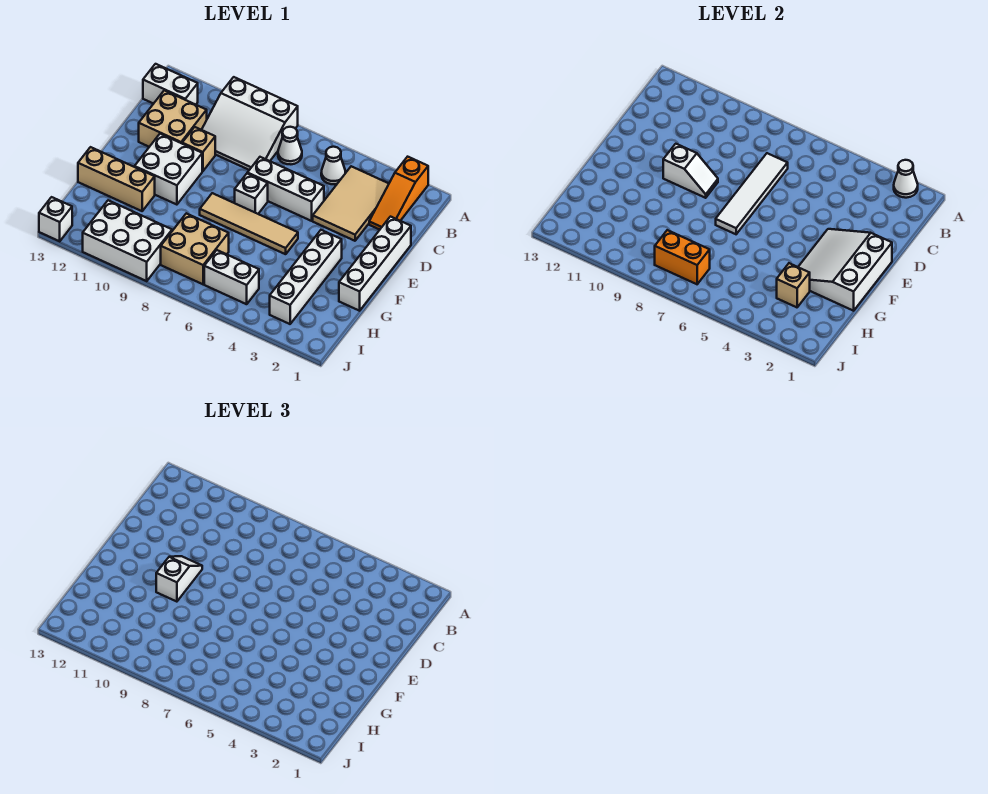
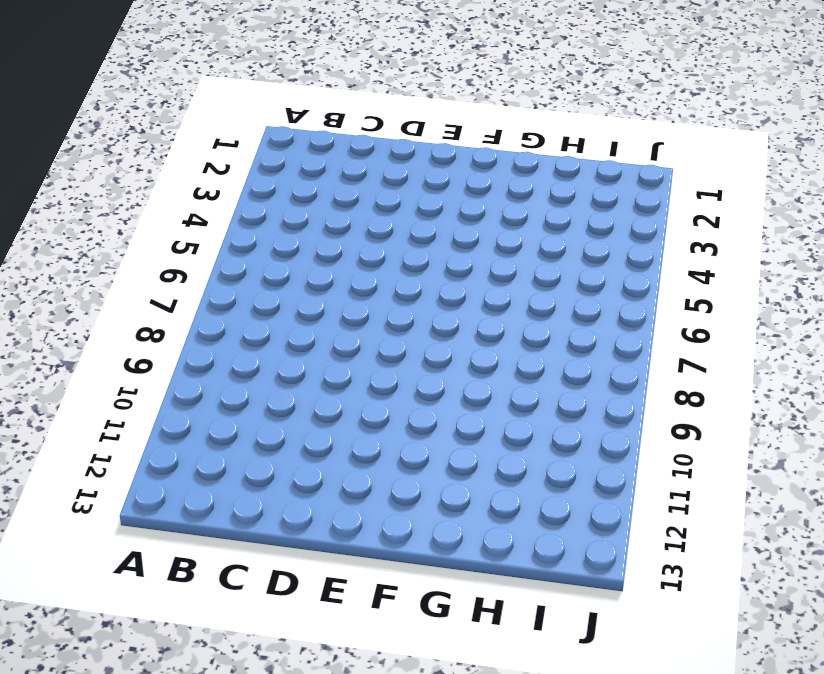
none -> orange slope A2:C2 level 1 top A
none -> white slope A8:C10 level 1 top A
none -> tan tile B3:D4 level 1

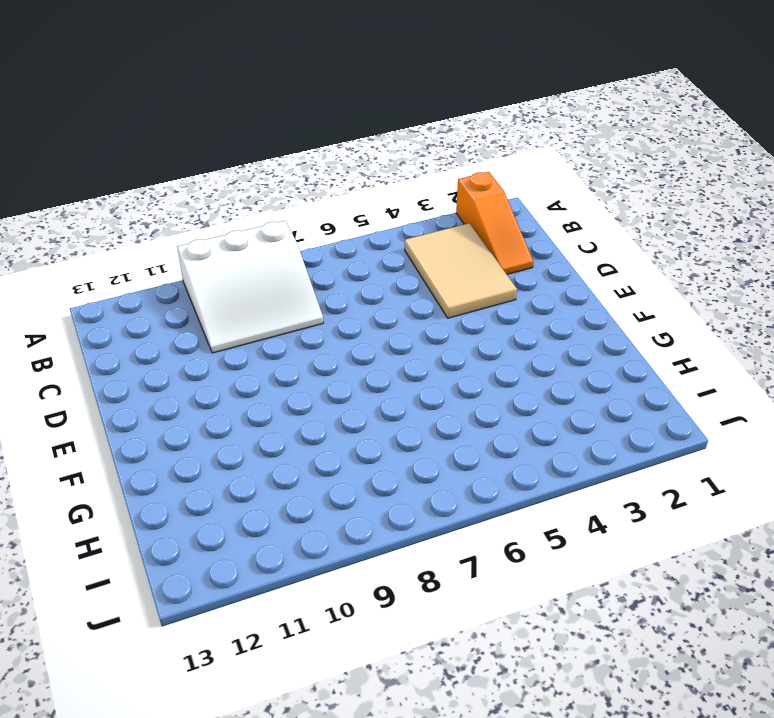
none -> white cone B5 level 1
none -> white cone B7 level 1
none -> white brick B12:B13 level 1

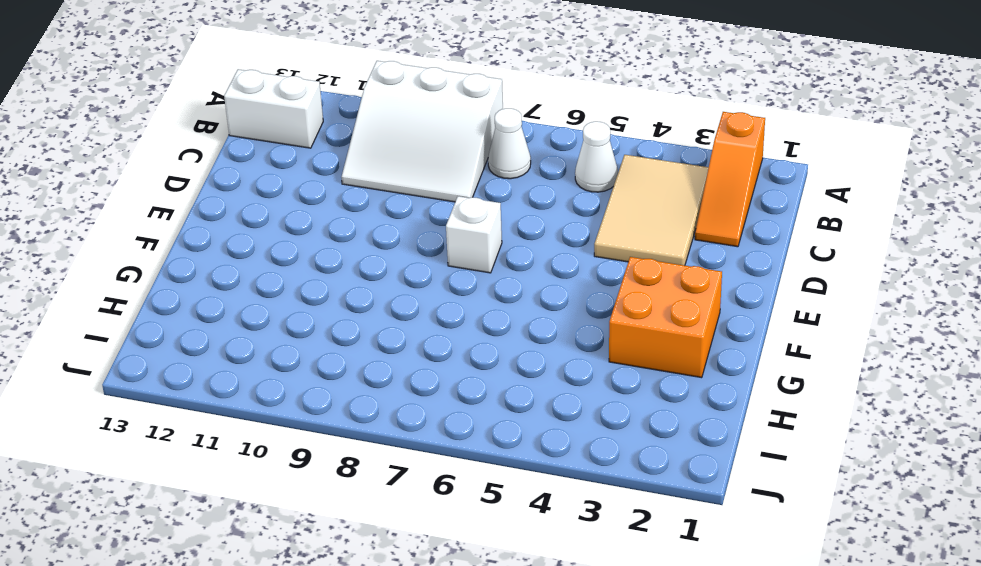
orange brick F2:G3 level 1 -> white brick F3:I3 level 1
none -> tan brick C11:D12 level 1
none -> white brick D1:G1 level 1
none -> white brick D5:D7 level 1

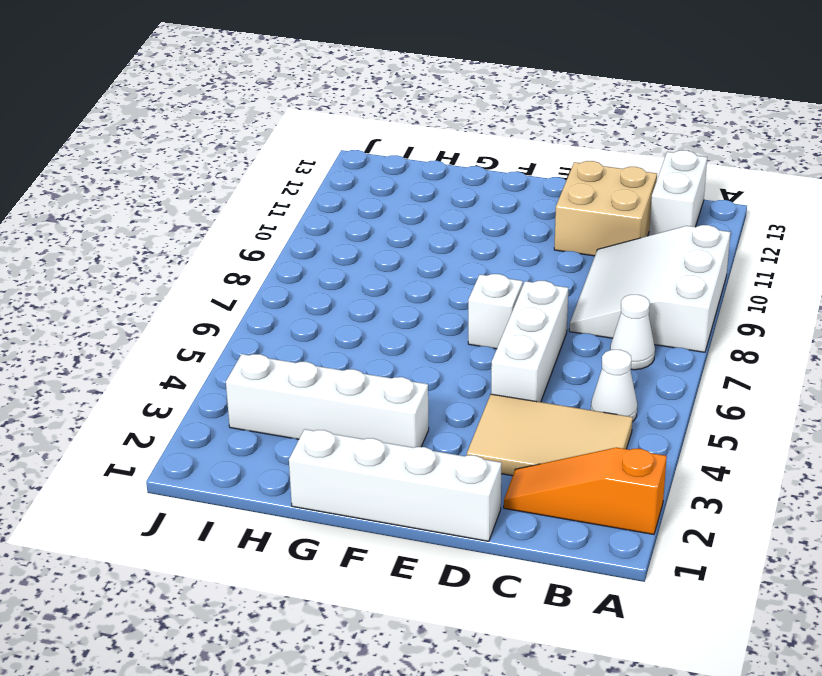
none -> tan brick D10 level 1
none -> white brick E10:F11 level 1
none -> tan tile F5:F8 level 1

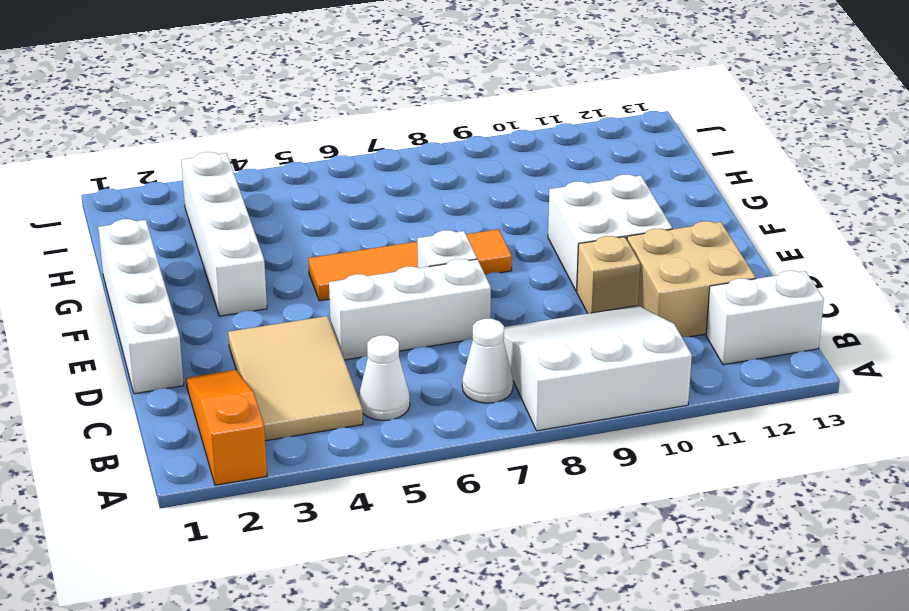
orange tile F5:F8 level 1 -> tan tile F5:F8 level 1
none -> tan brick G11:G13 level 1
none -> tan brick H7:I8 level 1
none -> white brick I5:I6 level 1

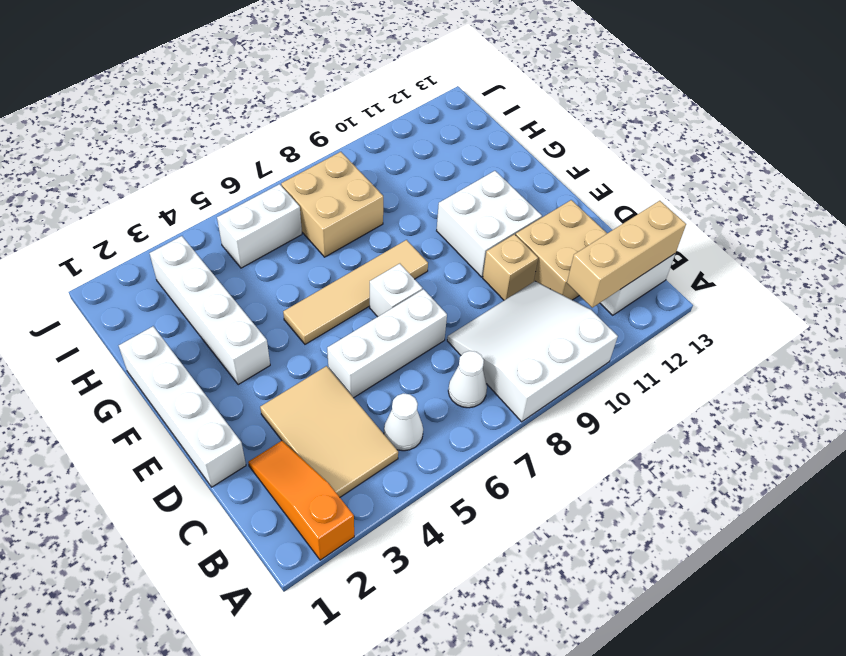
tan brick B11:B13 level 2 -> tan brick G11:G13 level 1
none -> white brick I9:J11 level 1
none -> white brick J13 level 1
none -> white cone A2 level 2

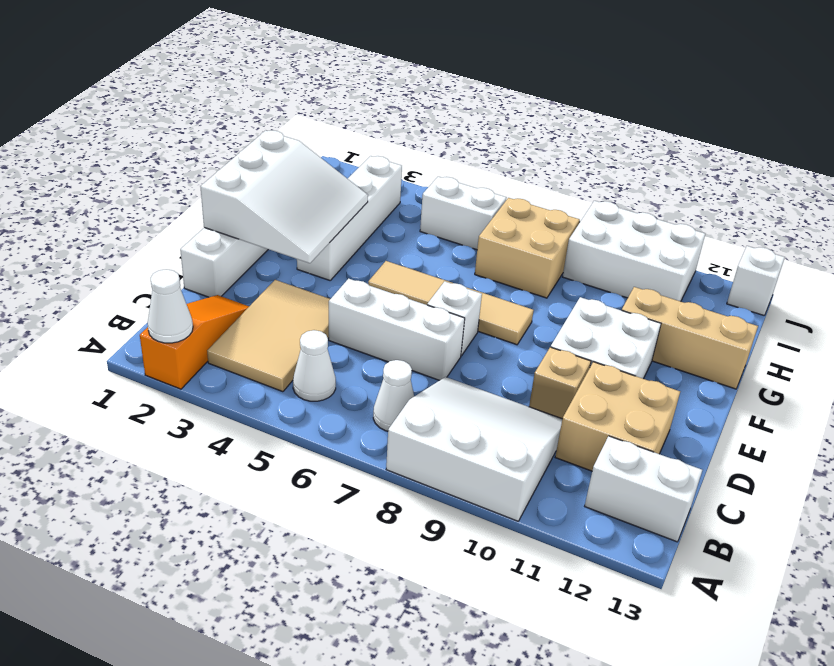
none -> white tile C7:F7 level 2
none -> white slope E9:E10 level 2 top 10
none -> tan brick H3 level 2

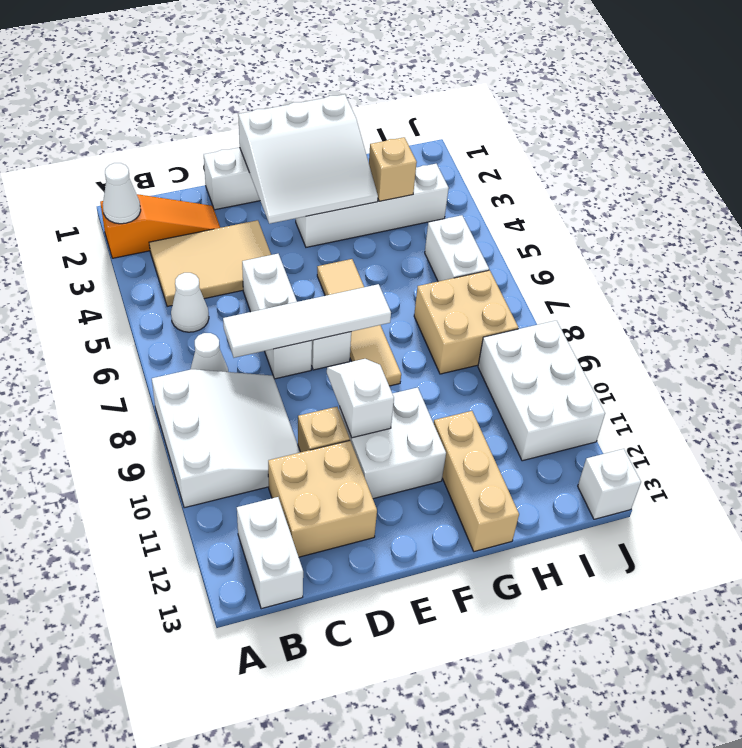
none -> orange brick I7:I8 level 2
none -> white slope E10:F10 level 3 top F

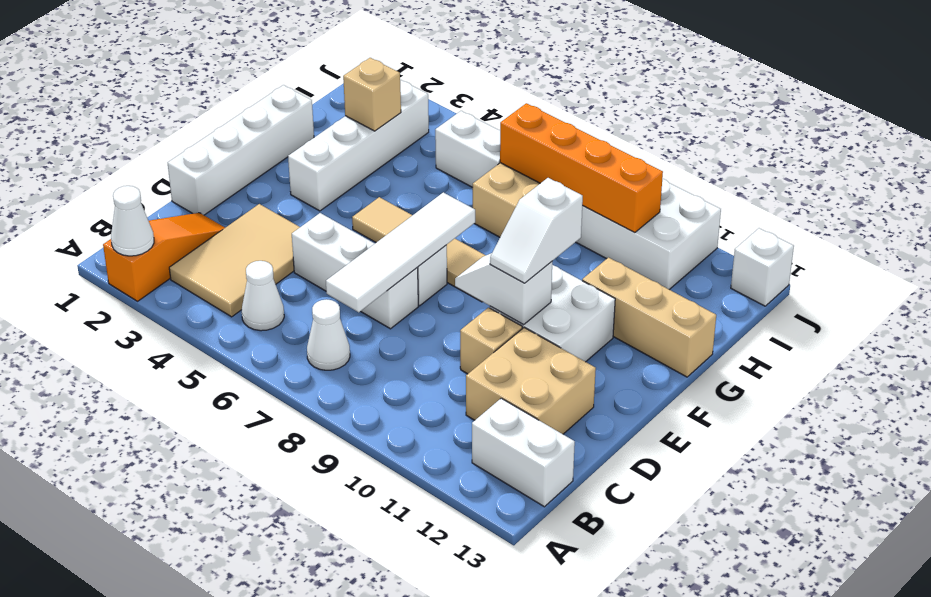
orange brick I7:I10 level 2 -> orange brick I7:I8 level 2
none -> white slope A8:C10 level 1 top A
none -> white slope E1:G3 level 2 top 1

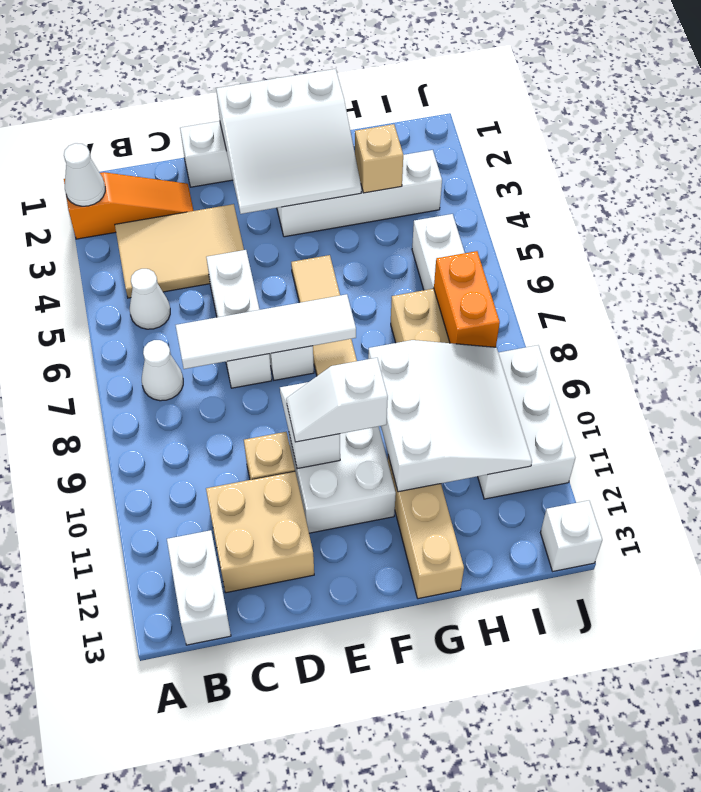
white slope G9:I11 level 2 top G -> white slope A8:C10 level 1 top A

